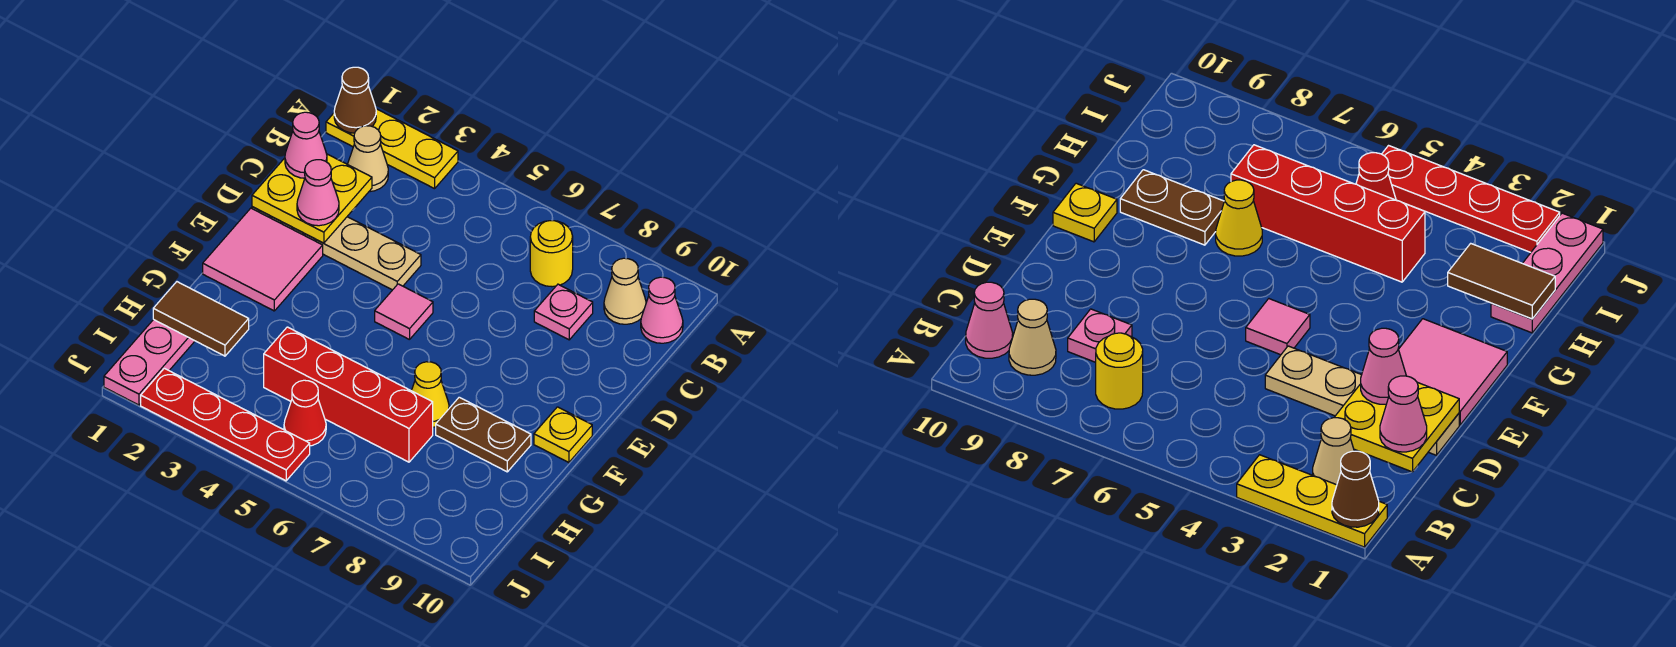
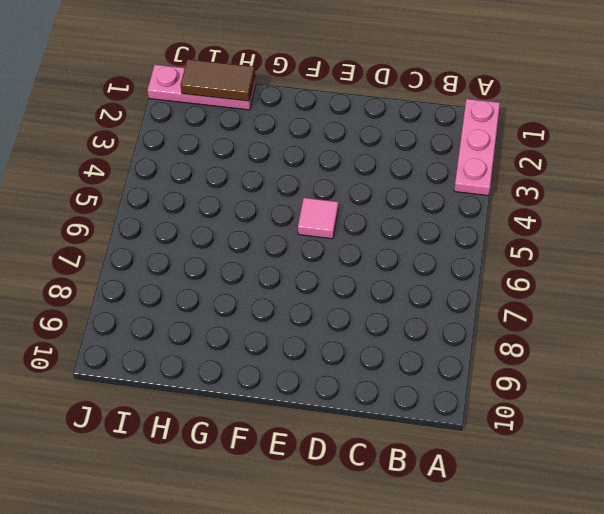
pink plate A1:A3 level 1 -> yellow plate A1:A3 level 1
brown tile H1:I1 level 2 -> brown tile H1:H2 level 2
none -> tan cone B2 level 1
none -> yellow round brick B7 level 1
none -> tan cone B9 level 1

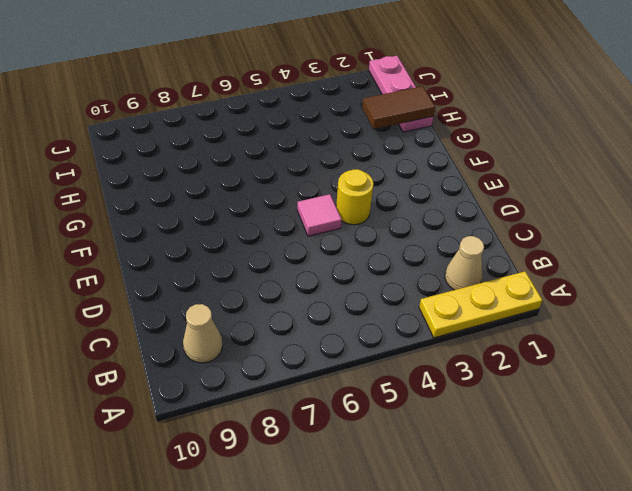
yellow round brick E4 level 1 -> yellow round brick B7 level 1
none -> pink cone B10 level 1
none -> pink plate C8 level 1
none -> tan plate D1:D4 level 1

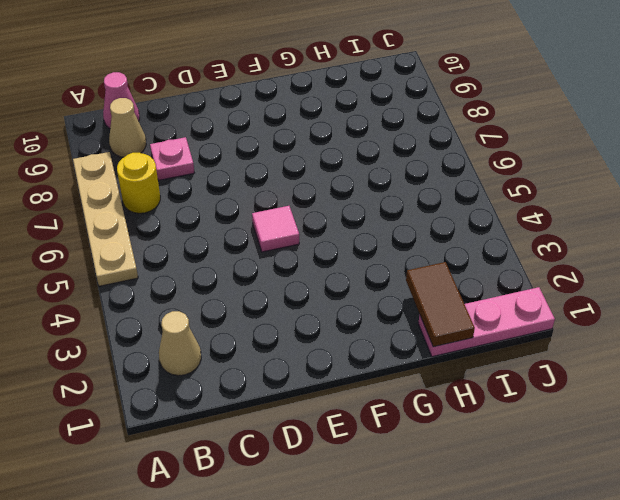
tan plate A5:A8 level 1 -> tan plate D1:D4 level 1
none -> yellow plate A1:A3 level 1
none -> pink tile E1:F2 level 1
none -> yellow plate F10 level 1

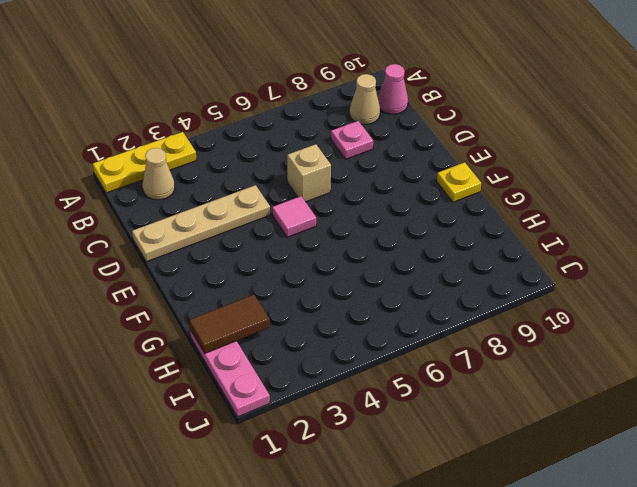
tan brick D6 level 1 -> none
none -> yellow round brick B7 level 1
none -> pink tile E1:F2 level 1
none -> yellow cone G7 level 1

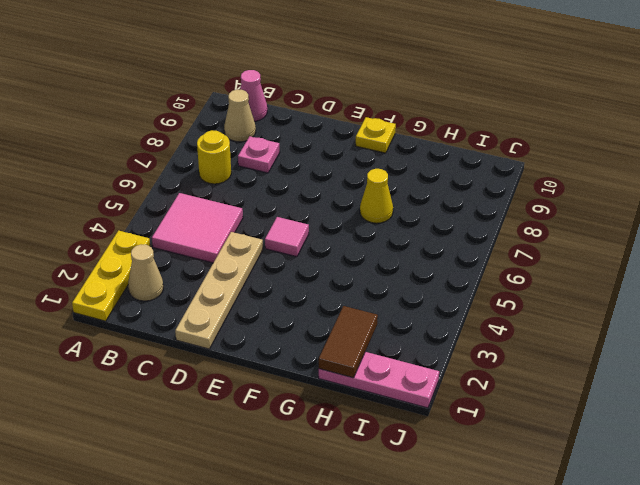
pink tile B4:C5 level 1 -> pink tile E1:F2 level 1
none -> brown plate G8:G9 level 1
none -> red brick H4:H7 level 1
none -> red cone I5 level 1

